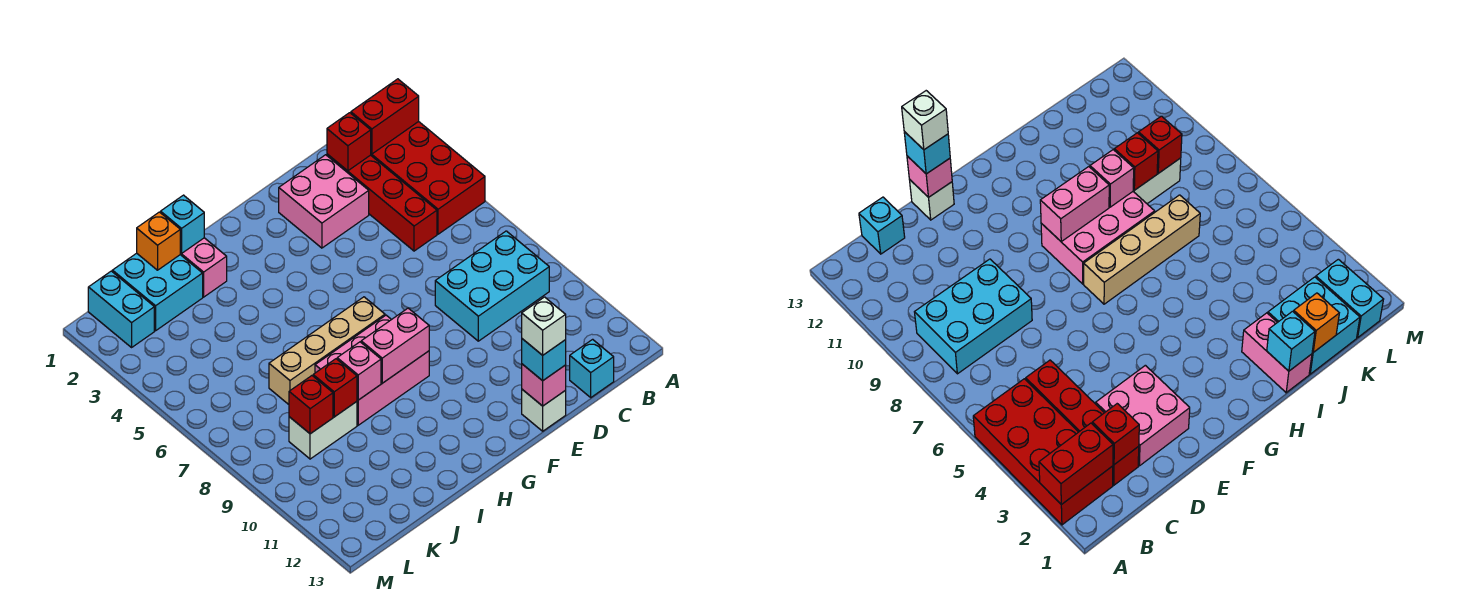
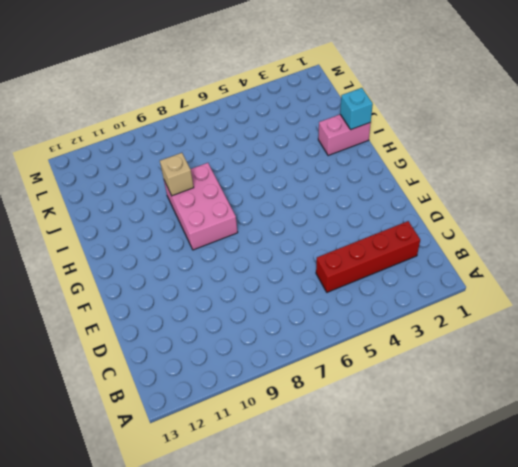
tan brick I9 level 2 -> pink brick I9 level 2
none -> red brick A2:B5 level 1
none -> cyan brick B8:D9 level 1
none -> cyan brick C13 level 1

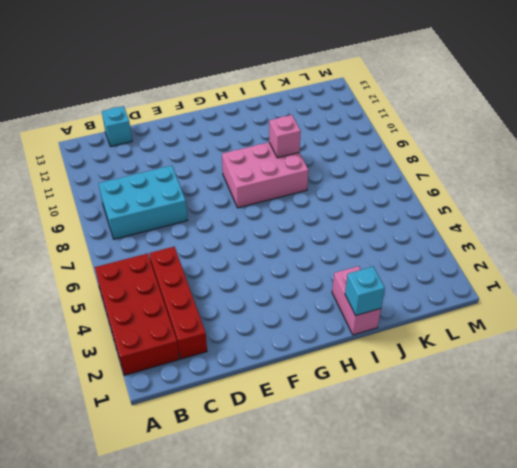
none -> pink brick D2:E3 level 1
none -> white brick E13 level 1
none -> tan brick G7:J7 level 1

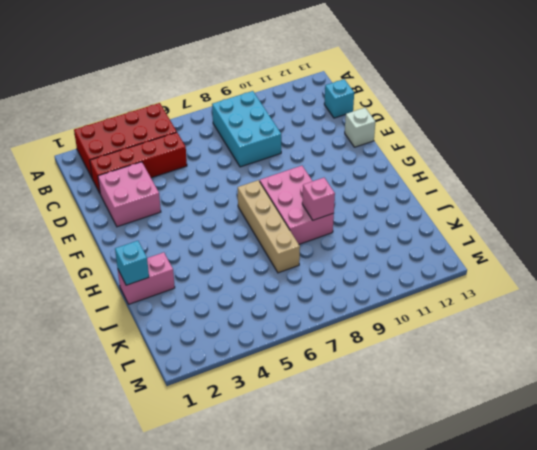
none -> cyan brick J1:K2 level 1
none -> white brick J9:K9 level 1
none -> cyan brick L1:L2 level 1

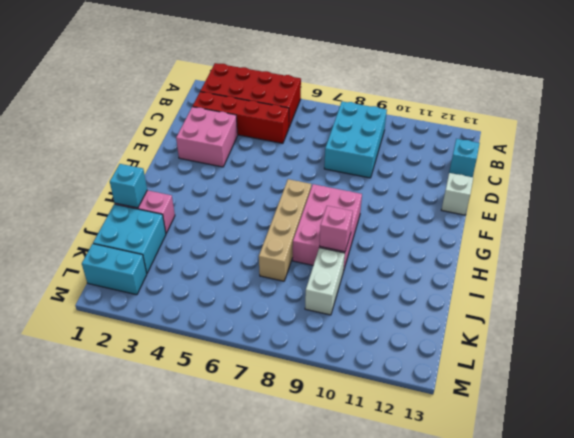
none -> red brick A2:B2 level 2
none -> red brick C2 level 2
none -> pink brick E13 level 2

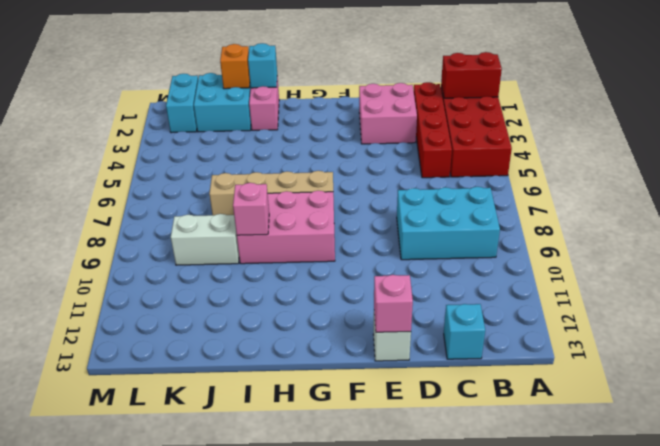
none -> red brick C2 level 2
none -> pink brick G9:H9 level 2
none -> red brick J9 level 2

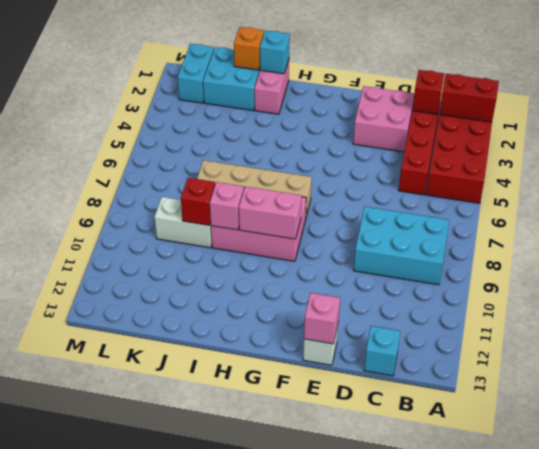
none -> red brick K9 level 2
none -> cyan brick E13 level 3
none -> white brick E13 level 4

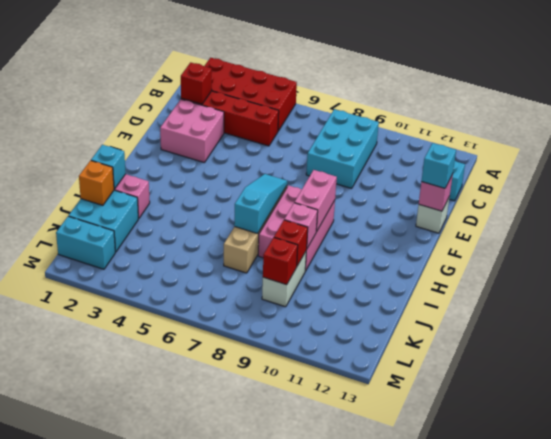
cyan slope G7:I7 level 2 top I -> none
none -> red brick A2:B2 level 2
none -> white brick E13 level 4

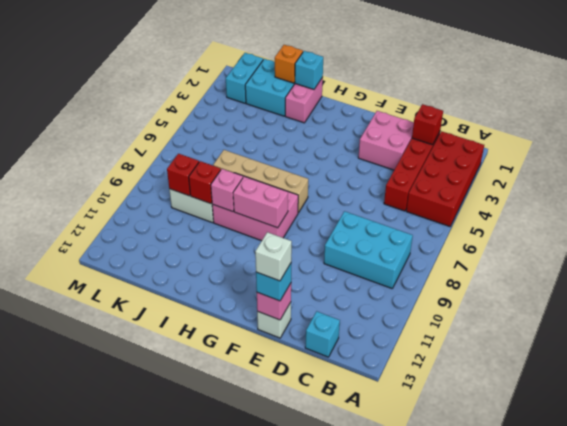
none -> red brick A2:B2 level 2

